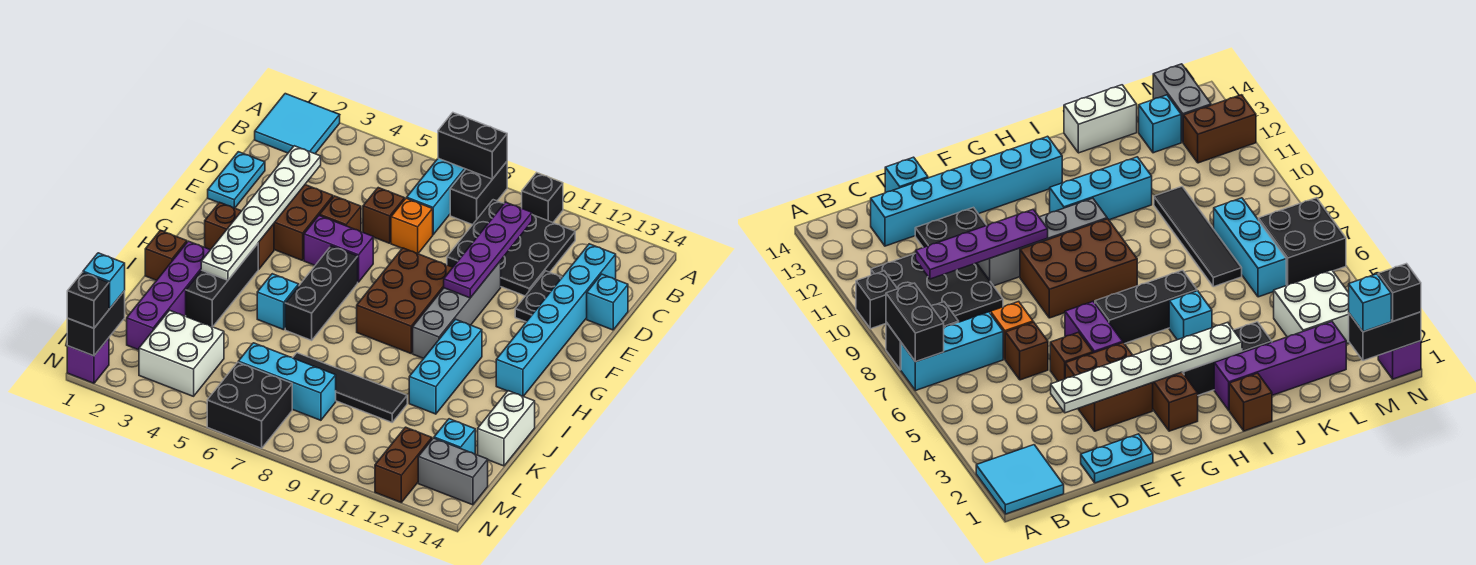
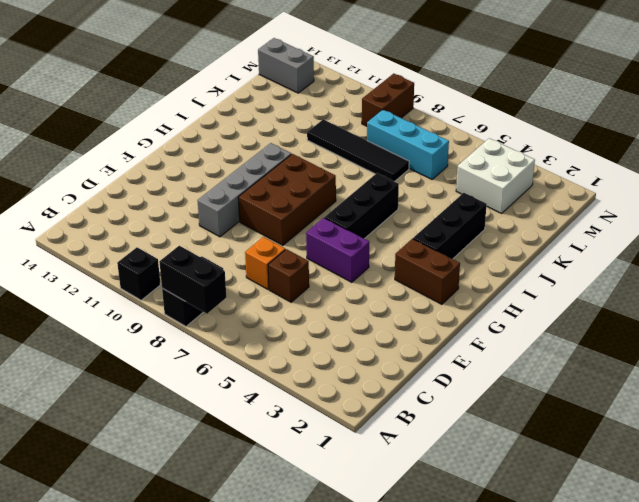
brown brick M9:N9 level 1 -> brown brick M12:N12 level 1
none -> cyan tile A1:B2 level 1
none -> cyan brick A7:C7 level 1
none -> black plate B9:D11 level 1
none -> cyan brick C13:H13 level 1

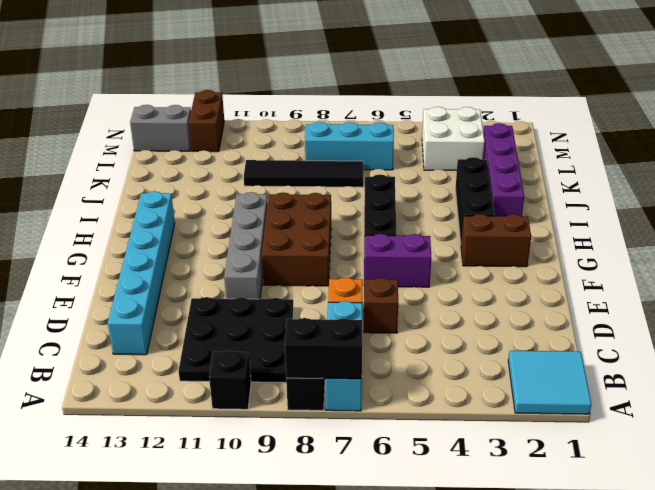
none -> cyan plate D1:E1 level 1
none -> black plate D12:E12 level 1
none -> cyan brick D14 level 1
none -> brown brick E3:F4 level 1

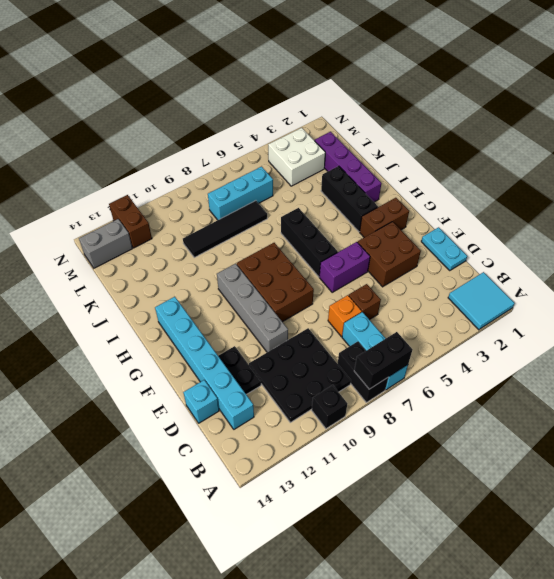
none -> brown brick E5 level 1
none -> cyan brick H11:J11 level 1
none -> brown brick I1 level 1
none -> cyan brick I5 level 1

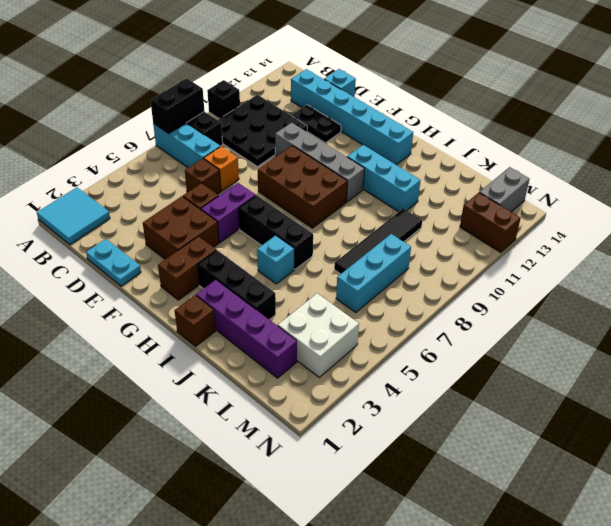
none -> white brick J14:K14 level 1
none -> cyan brick L13 level 1
none -> black brick M6:N7 level 1
none -> purple brick N1 level 1

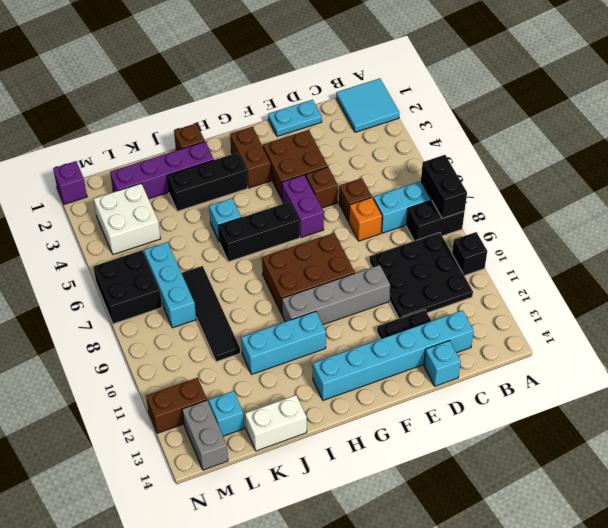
none -> purple plate C10:F10 level 2
none -> white plate D3:I3 level 2
none -> black brick M1:N1 level 2
none -> cyan brick M1 level 3

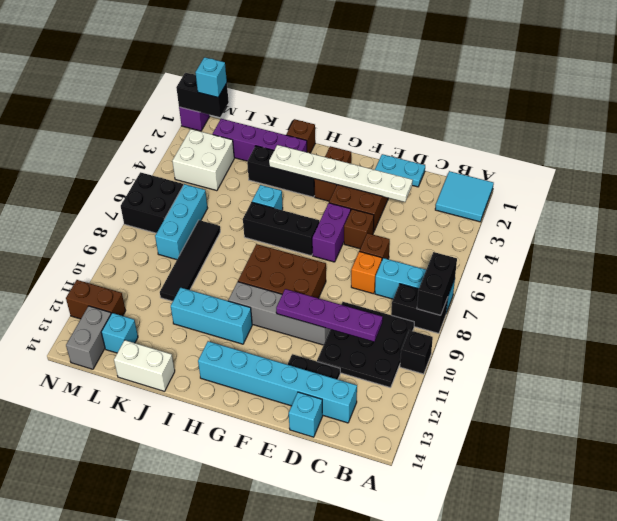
none -> black brick N1 level 3

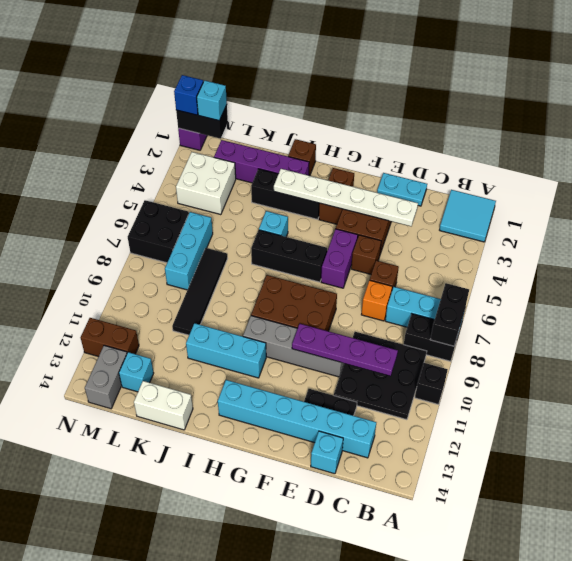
blue brick N1 level 3 -> black brick N1 level 3

